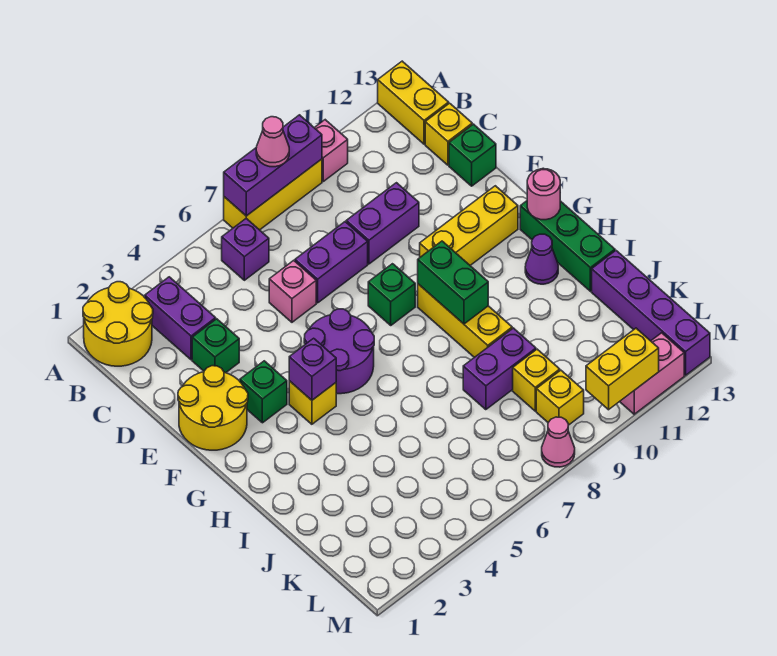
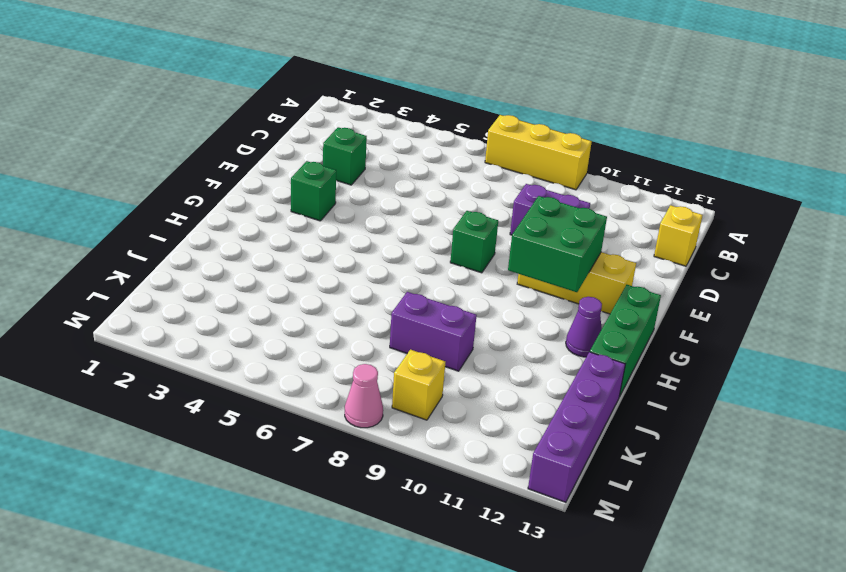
green brick F10:G11 level 2 -> none
none -> yellow round brick A1:B2 level 1
none -> pink brick A10 level 1
none -> yellow brick A13:B13 level 1
none -> purple brick B3:C3 level 1

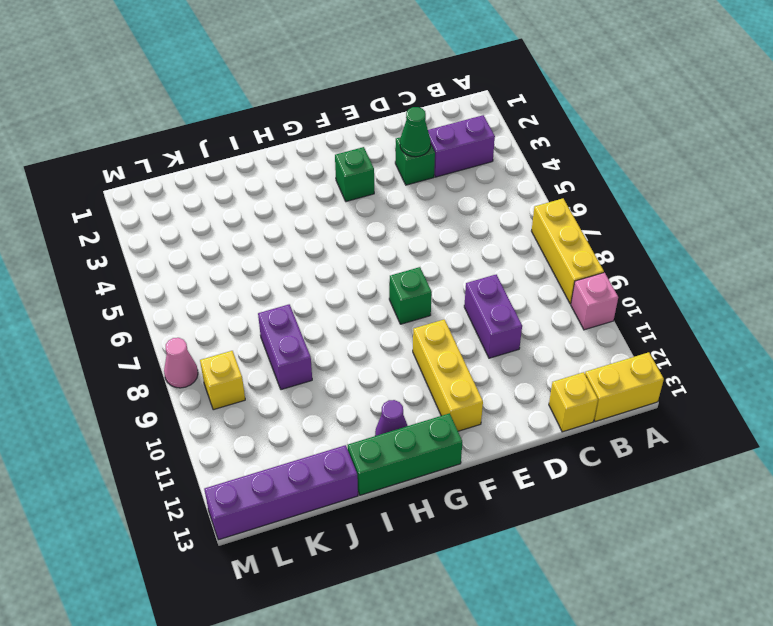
green cone D3 level 2 -> none
none -> yellow round brick A1:B2 level 1
none -> purple brick B6 level 1
none -> pink brick D6 level 1
none -> purple brick D7:D8 level 1

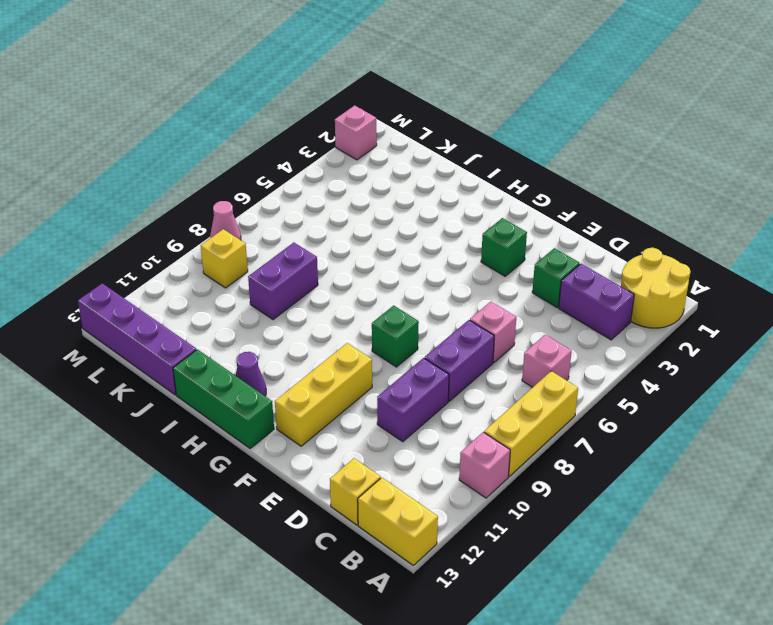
pink brick B6 level 1 -> purple brick B6 level 1
pink brick M2 level 1 -> none
none -> green brick D13 level 1
none -> yellow round brick E1:F2 level 1
none -> purple round brick F5:G6 level 1
none -> yellow brick G4 level 1

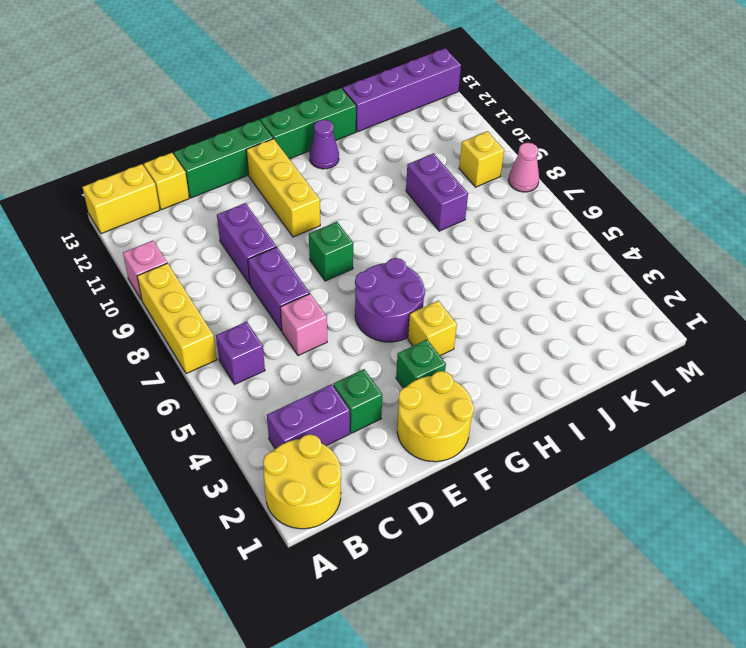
green brick D13:F13 level 1 -> green brick D13 level 1
none -> yellow brick G9:I9 level 1
none -> yellow brick K9 level 1
none -> pink brick M11:M12 level 1
none -> purple brick A7:A9 level 2

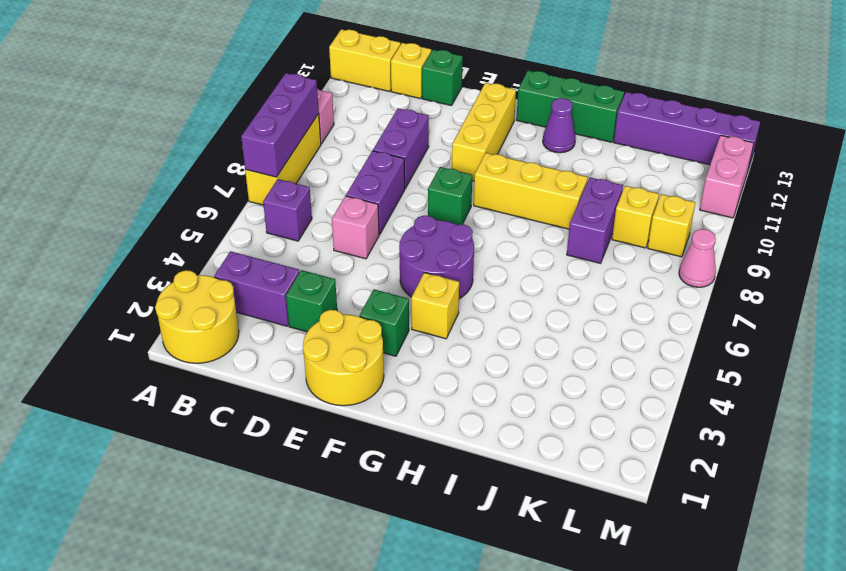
none -> purple brick G4 level 2
none -> green brick G9:H9 level 2
none -> pink round brick G13 level 2
none -> yellow brick M10:M11 level 2

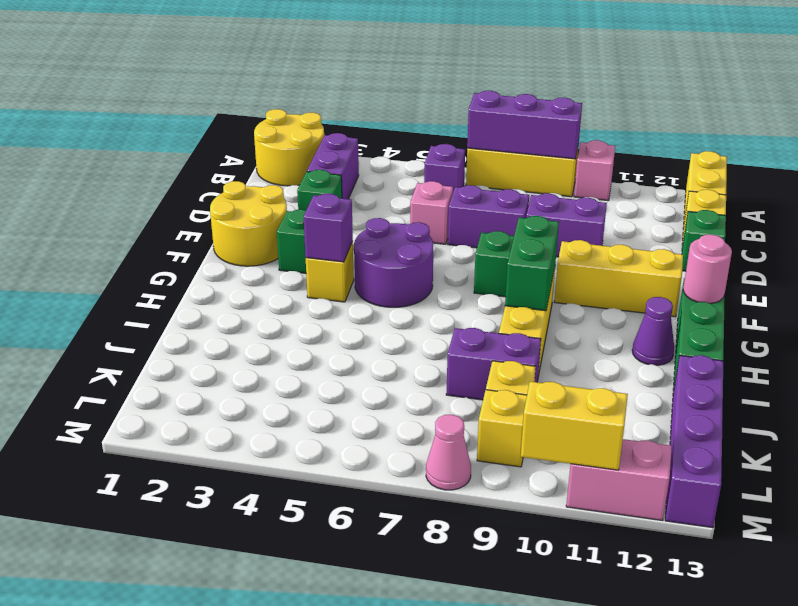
none -> pink cone A8 level 3

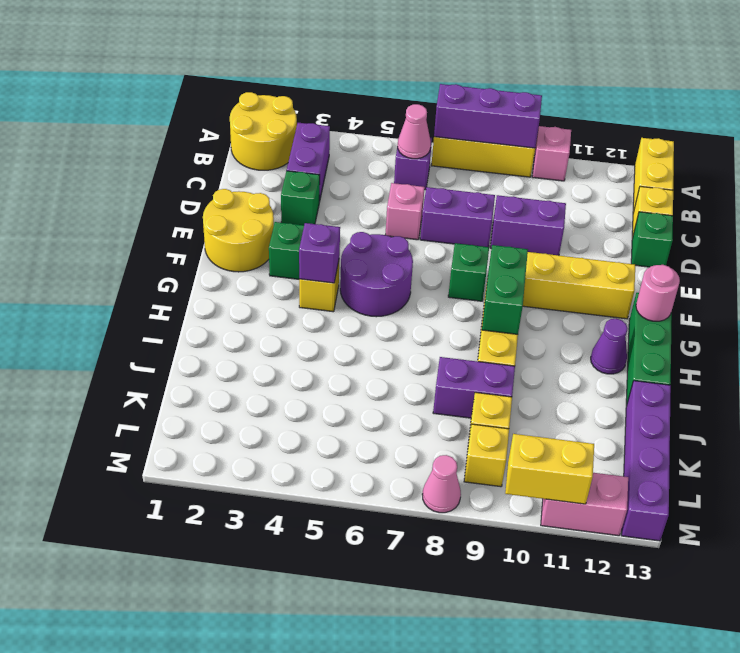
pink cone B6 level 2 -> pink cone A8 level 3

